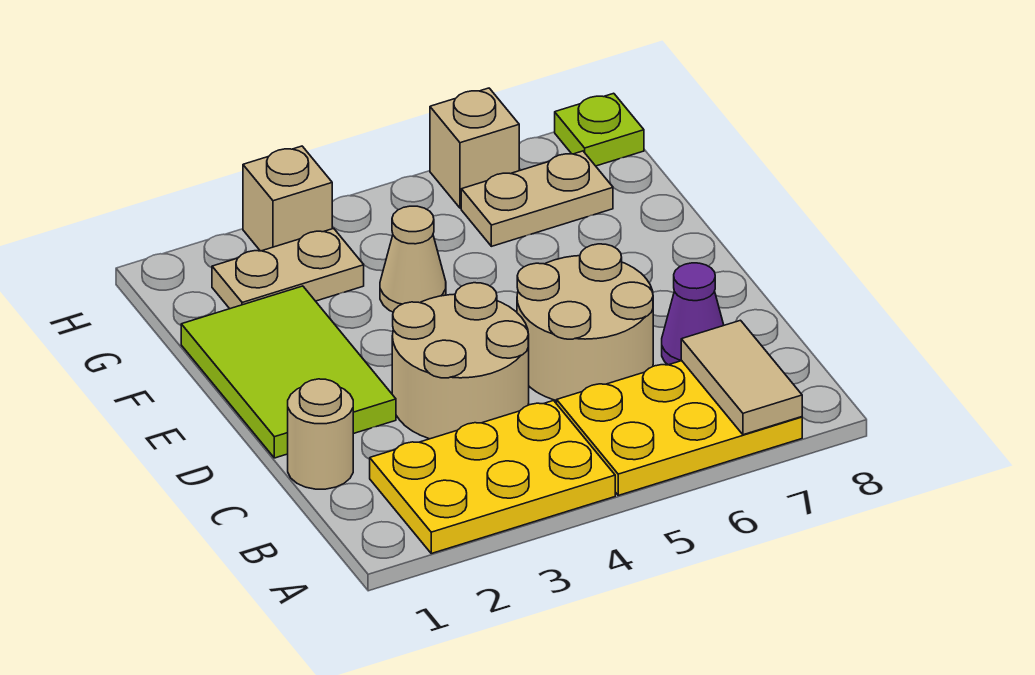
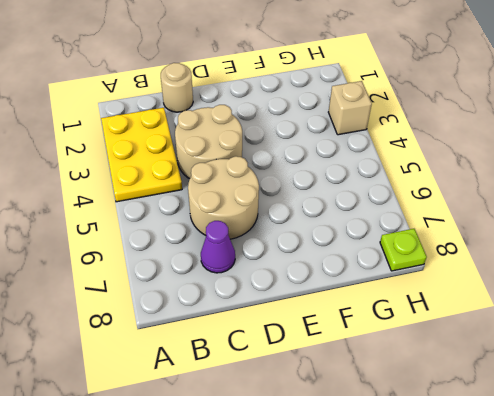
none -> yellow plate A5:B7 level 1
none -> lime tile D1:F2 level 1
none -> tan cone F4 level 1

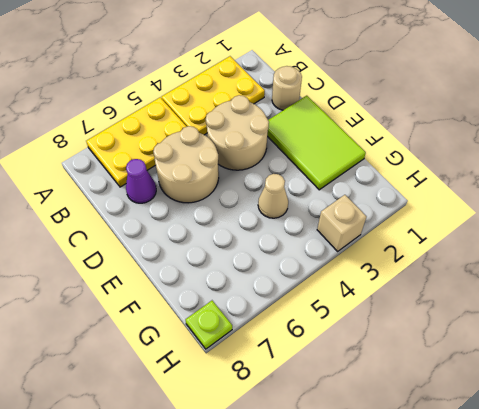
none -> tan plate G2:G3 level 1
none -> tan plate G6:G7 level 1
none -> tan brick H6 level 1

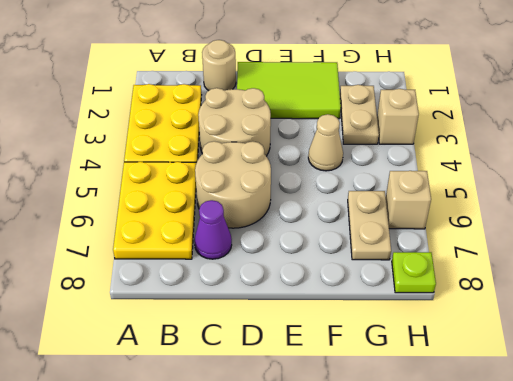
none -> tan tile A7:B7 level 2

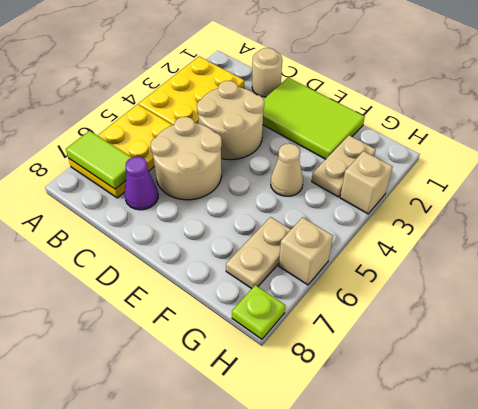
lime tile A7:B7 level 2 -> tan tile A7:B7 level 2

